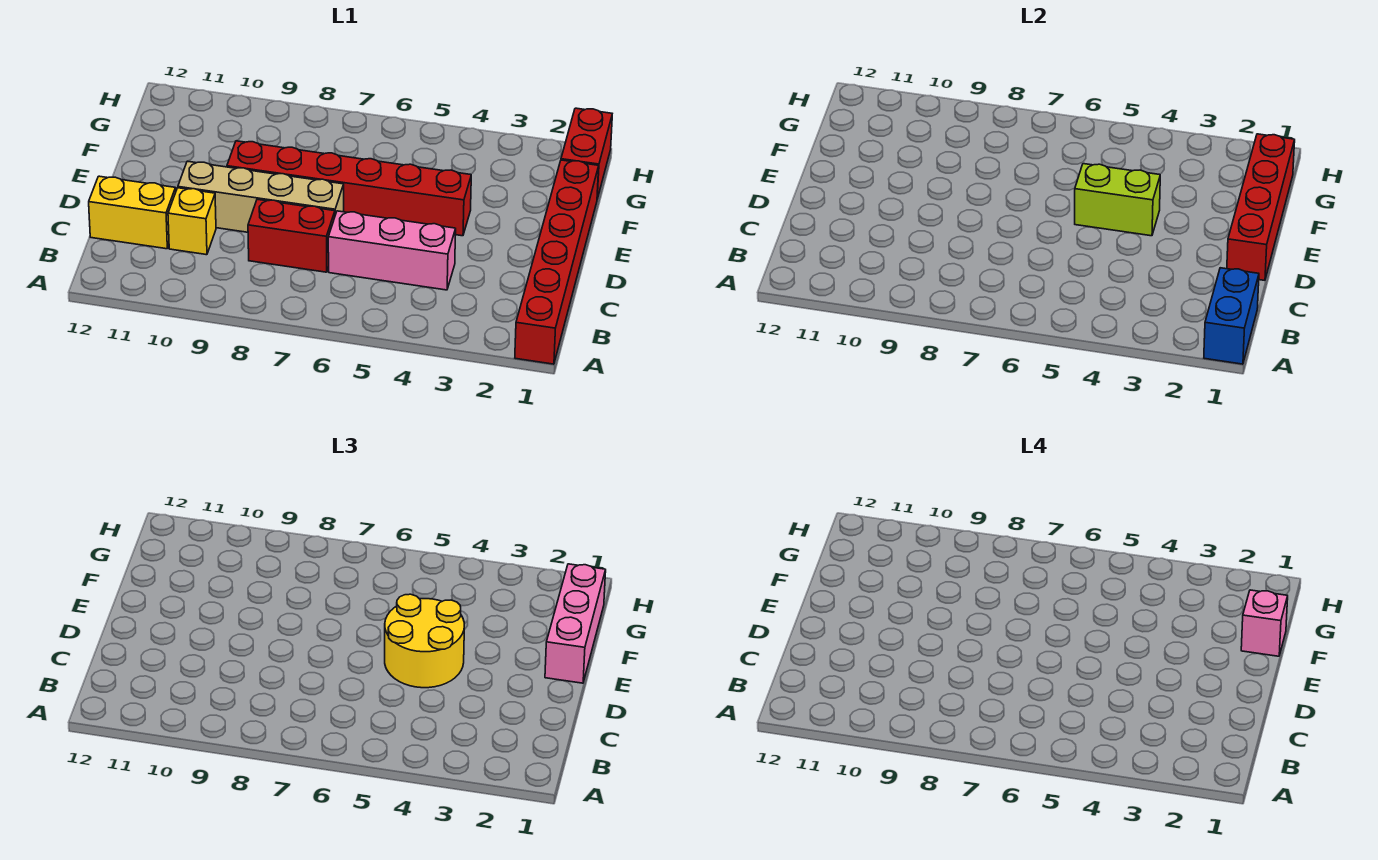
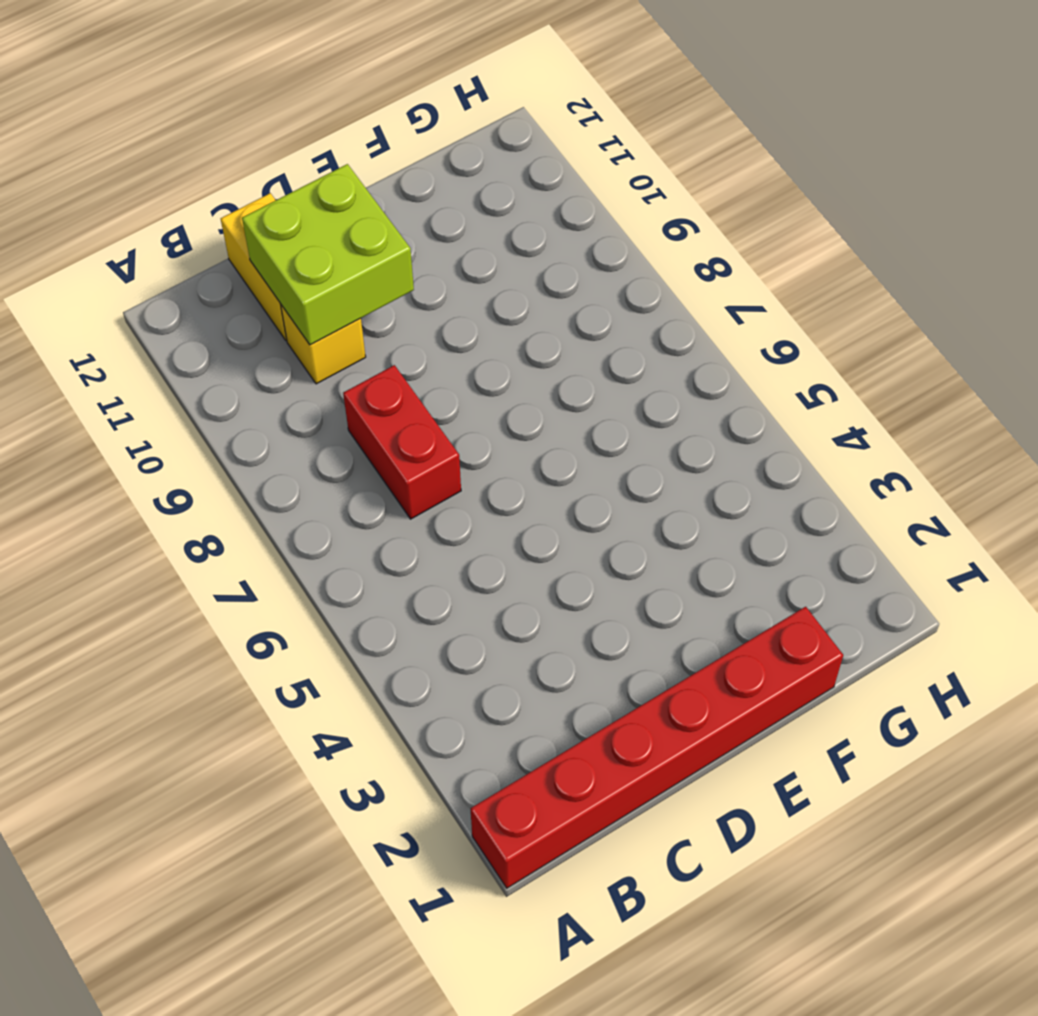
lime brick C10:D11 level 2 -> none
none -> pink brick C4:C6 level 1
none -> tan brick D7:D10 level 1
none -> red brick E4:E9 level 1

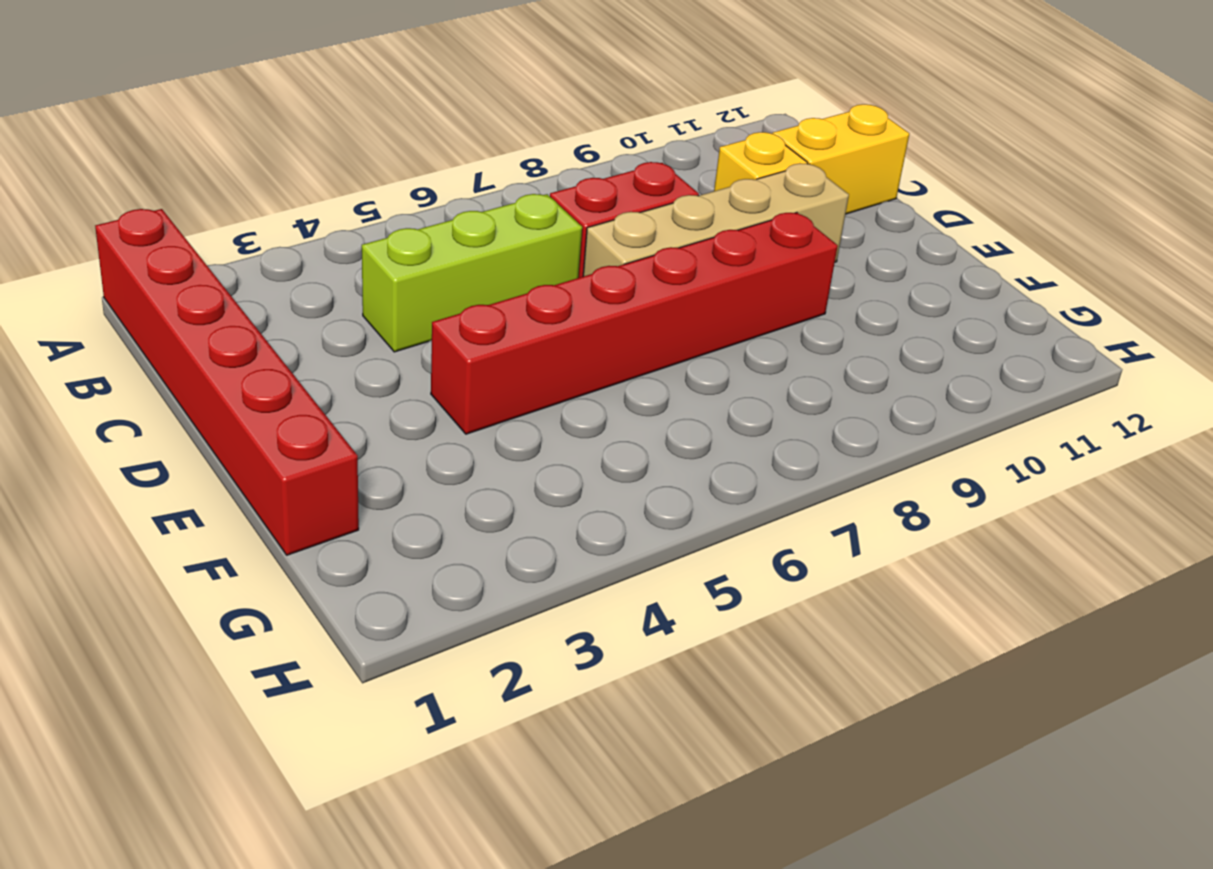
lime brick C4:C6 level 1 -> pink brick C4:C6 level 1
none -> red brick G1:H1 level 1
none -> blue brick A1:B1 level 2
none -> red brick D1:G1 level 2

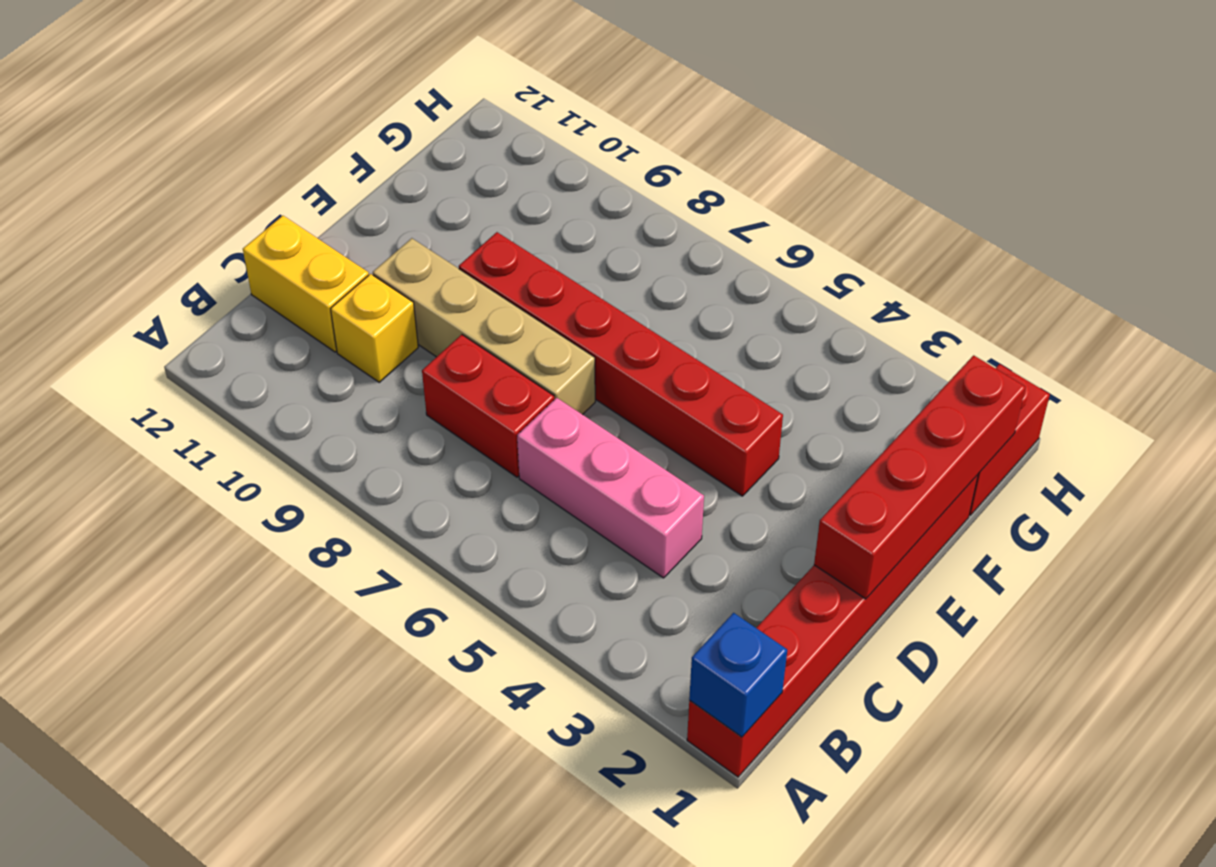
blue brick A1 level 2 -> blue brick A1:B1 level 2
none -> lime brick E4:E5 level 2
none -> yellow round brick D4:E5 level 3
none -> pink brick E1:G1 level 3

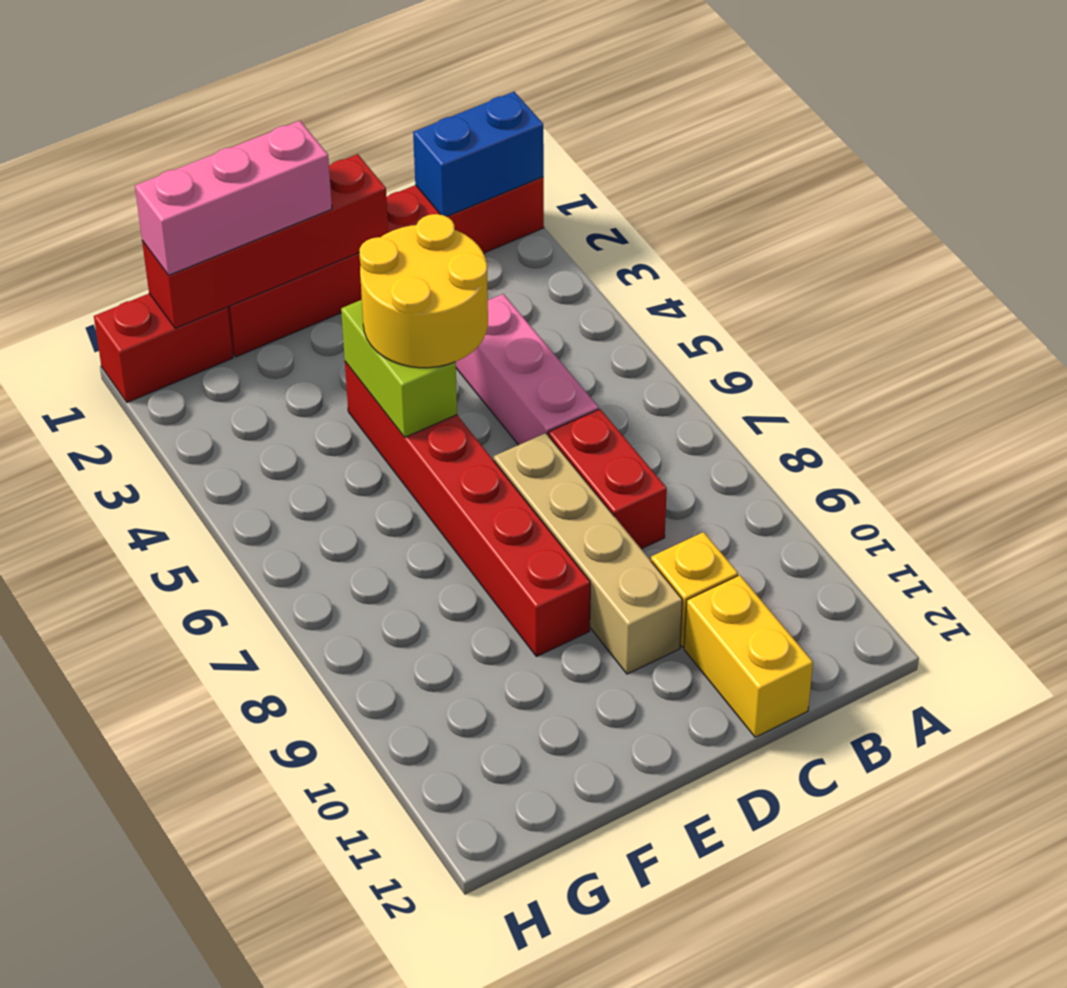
none -> pink brick F1 level 4

